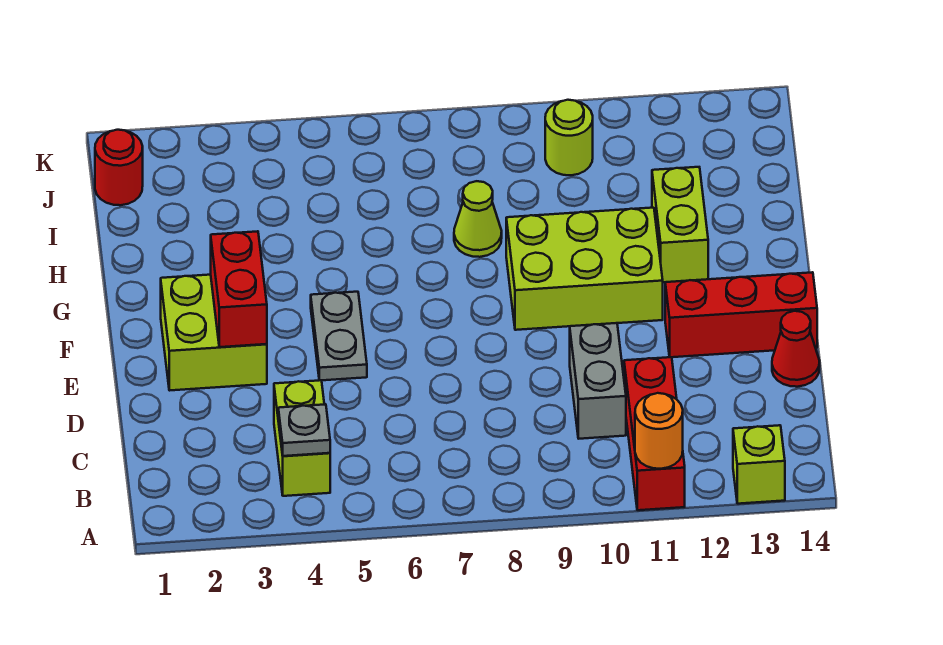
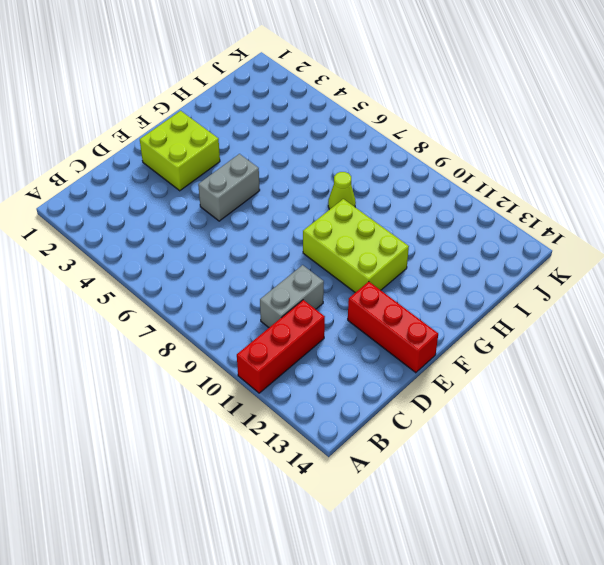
grey brick E5:F5 level 1 -> grey plate E5:F5 level 1
none -> lime brick A13 level 1
none -> lime brick B4:C4 level 1
none -> red cone D14 level 1

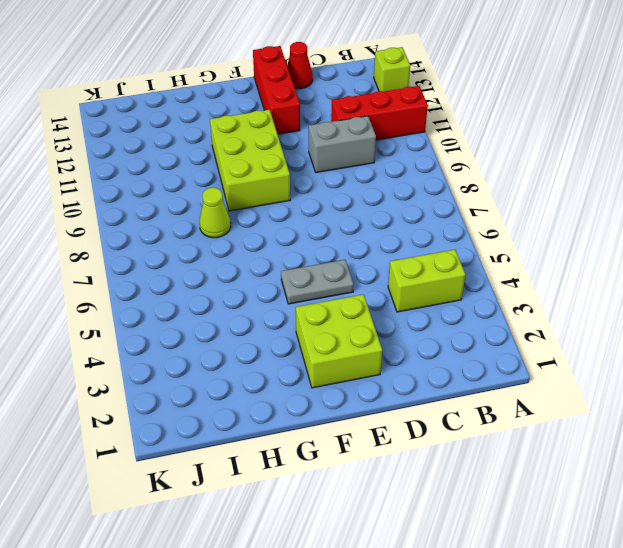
none -> lime brick G12:H12 level 1
none -> red round brick J1 level 1
none -> lime round brick J10 level 1

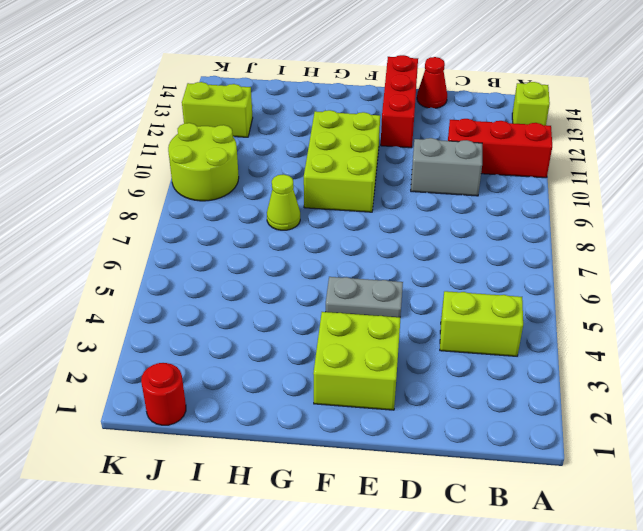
lime round brick J9:K10 level 1 -> lime round brick J10 level 1
lime brick J12:K12 level 1 -> lime brick G12:H12 level 1
none -> orange round brick A11 level 2
none -> grey plate B4 level 2
none -> red brick E3:F3 level 2

